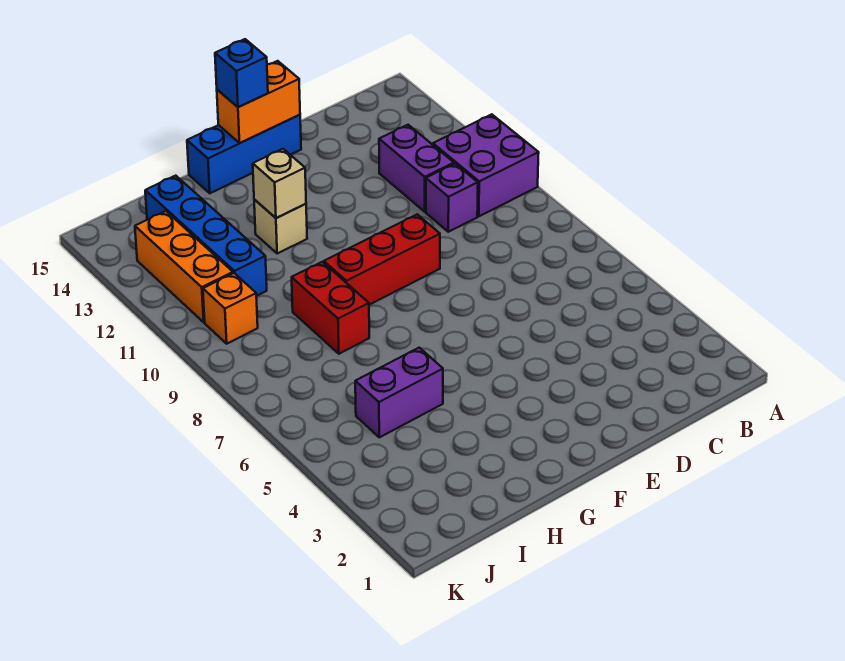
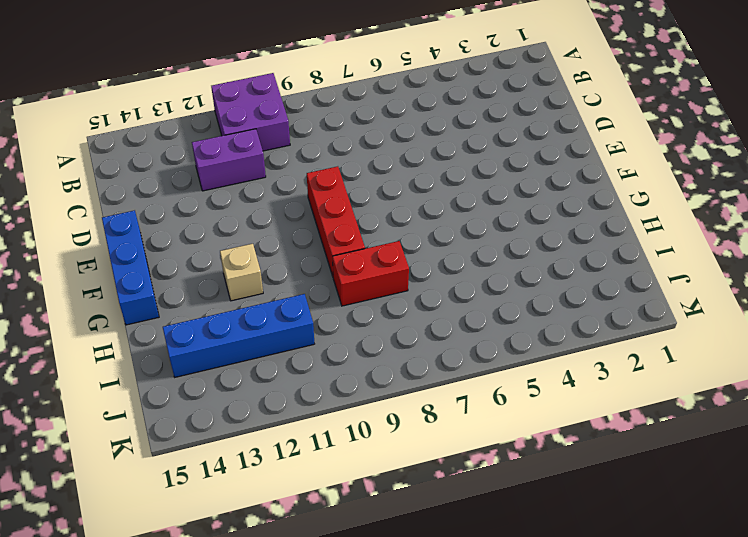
none -> purple brick C10 level 1
none -> purple brick H5:I5 level 1
none -> orange brick J10 level 1

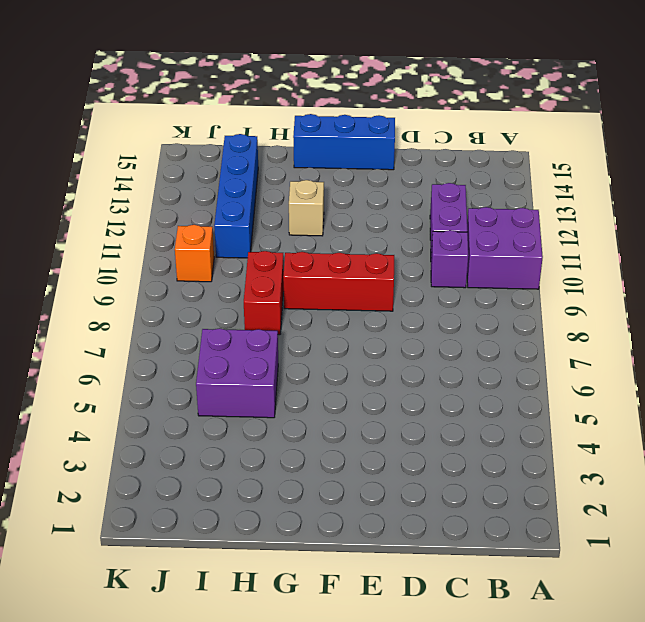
purple brick H5:I6 level 1 -> purple brick H5:I5 level 1
none -> orange brick J11:J13 level 1
none -> orange brick E15:F15 level 2
none -> tan brick G12 level 2

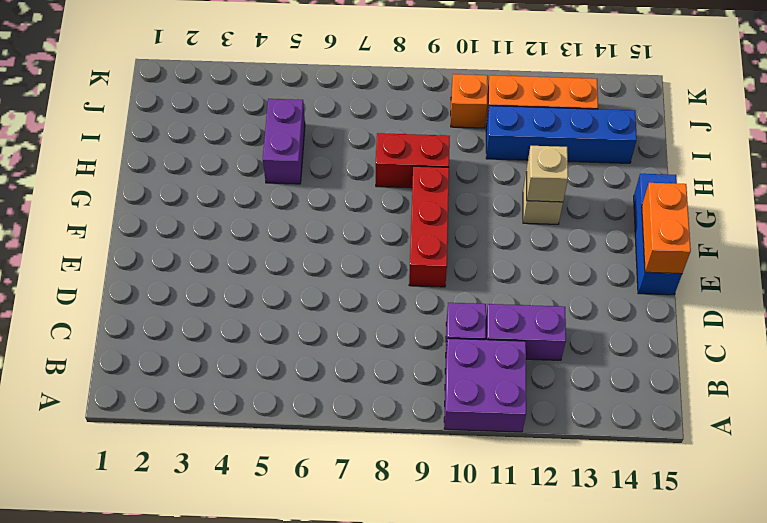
none -> blue brick F15 level 3

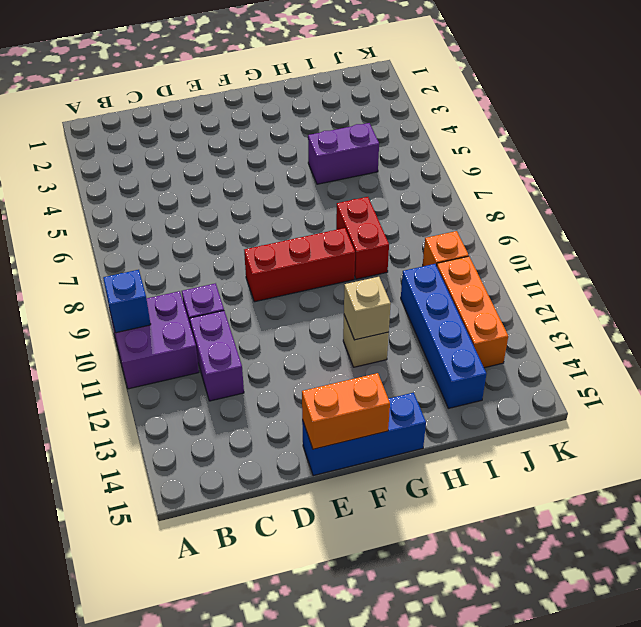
blue brick A10 level 2 -> blue brick F15 level 3

